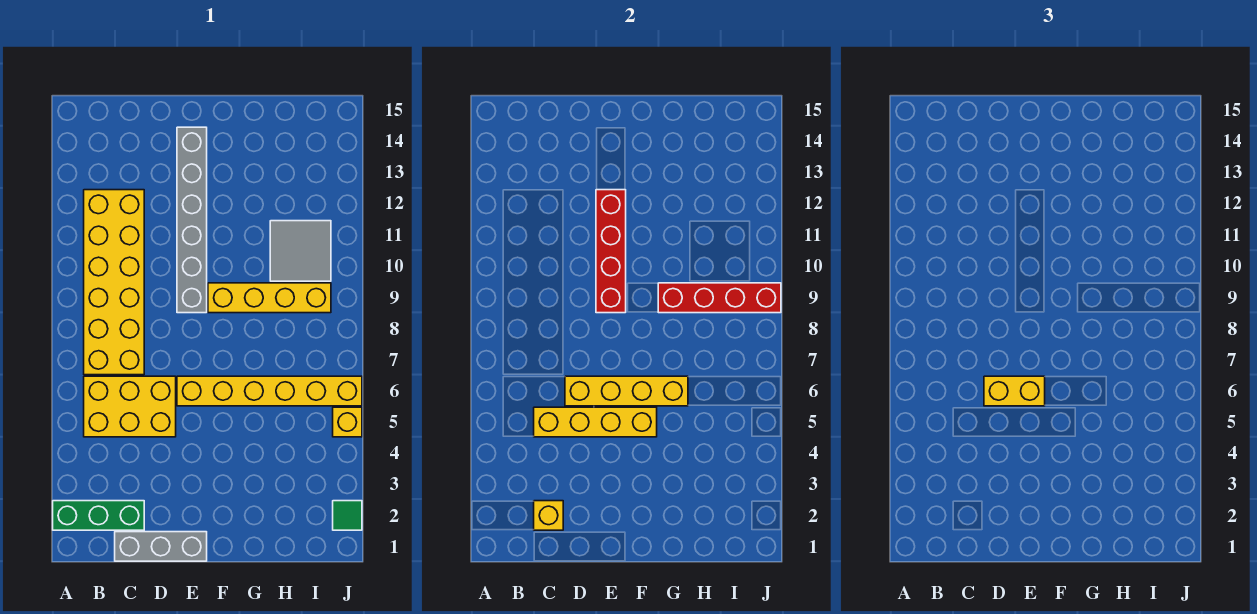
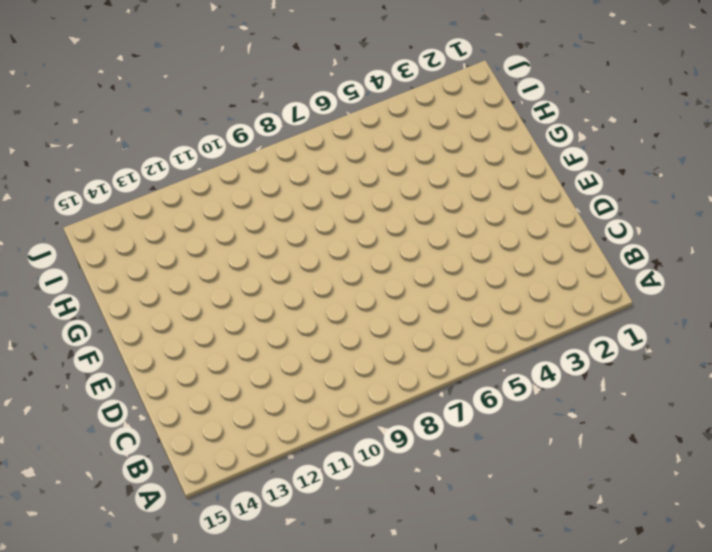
none -> green brick A2:C2 level 1
none -> yellow brick B5:D6 level 1
none -> yellow brick B7:C12 level 1

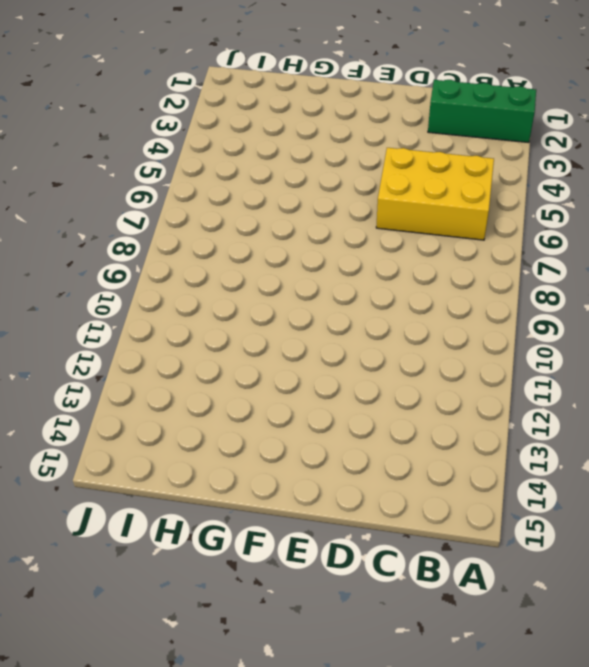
none -> yellow brick B7:C12 level 1
none -> grey brick C1:E1 level 1
none -> yellow brick E6:J6 level 1

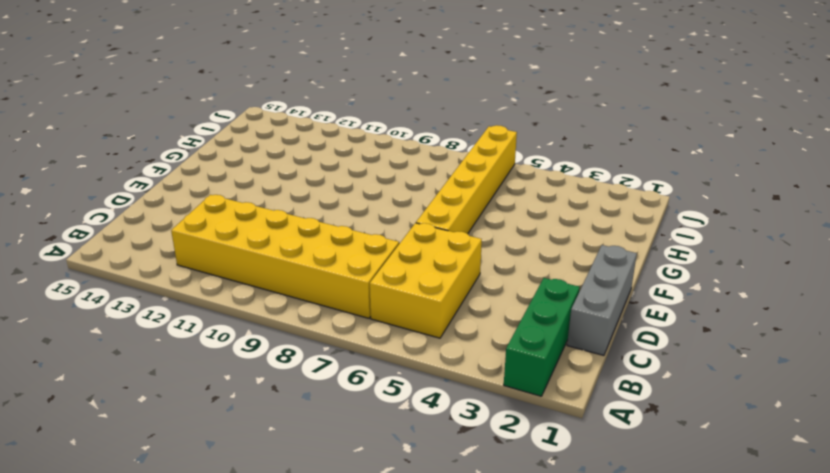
none -> grey brick E9:E14 level 1
none -> yellow brick F9:I9 level 1
none -> grey tile H10:I11 level 1

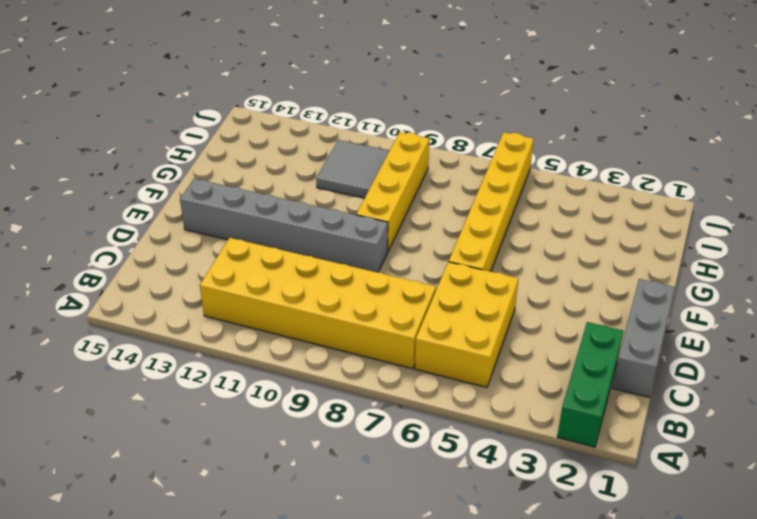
none -> green tile J2 level 1
none -> yellow brick J5 level 1
none -> yellow brick C2 level 2

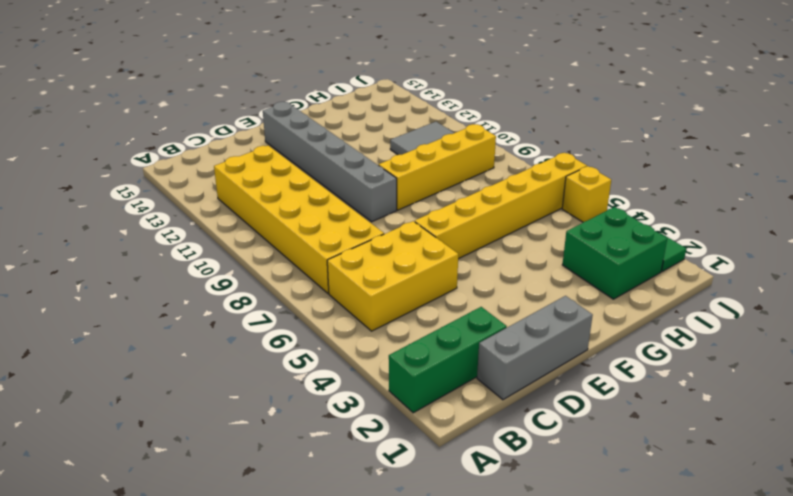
green brick H2:I3 level 1 -> none
none -> yellow brick C2 level 2
none -> yellow brick C5:F5 level 2
none -> yellow brick D6:G6 level 2

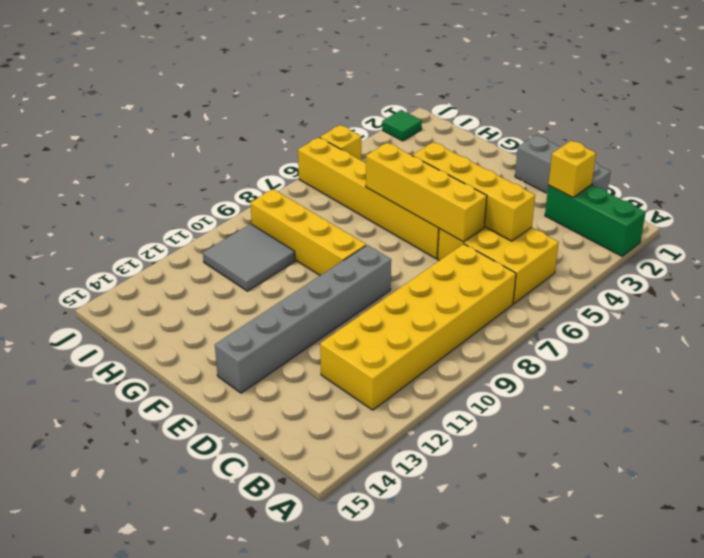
none -> red brick E9:E12 level 2
none -> red brick G9:J9 level 2
none -> yellow brick D6:E6 level 3

